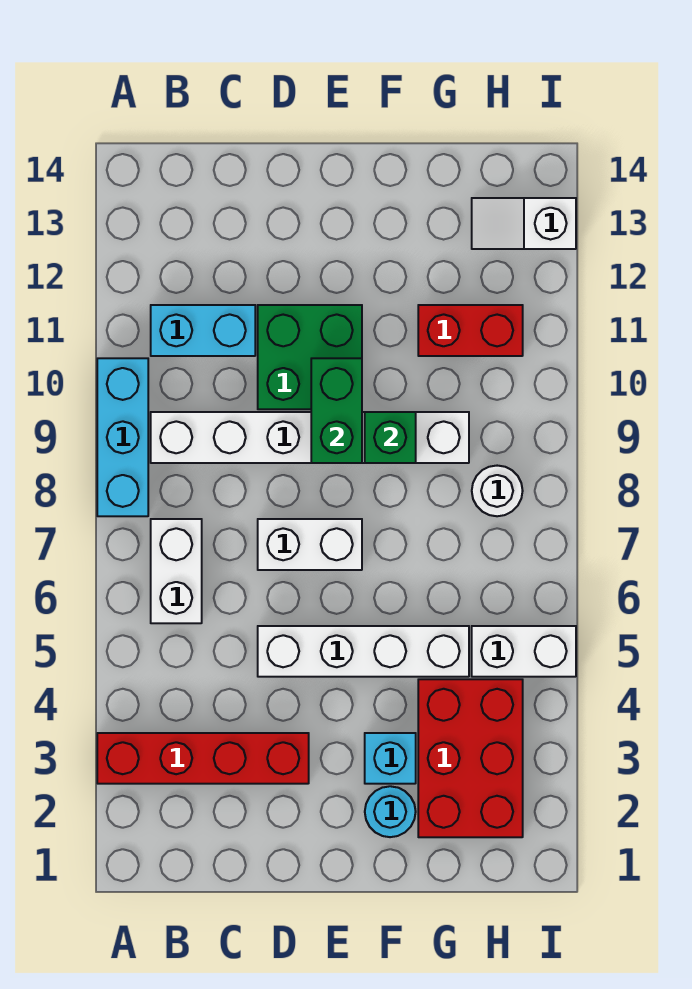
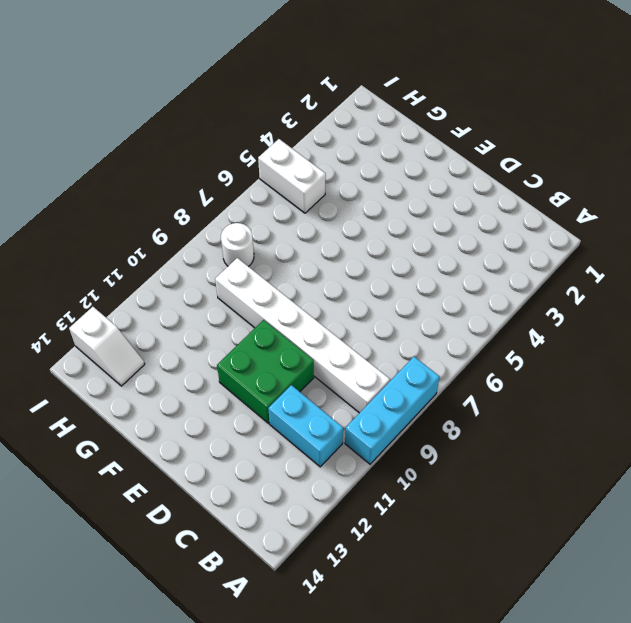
none -> red brick A3:D3 level 1
none -> white brick B6:B7 level 1
none -> white brick D5:G5 level 1

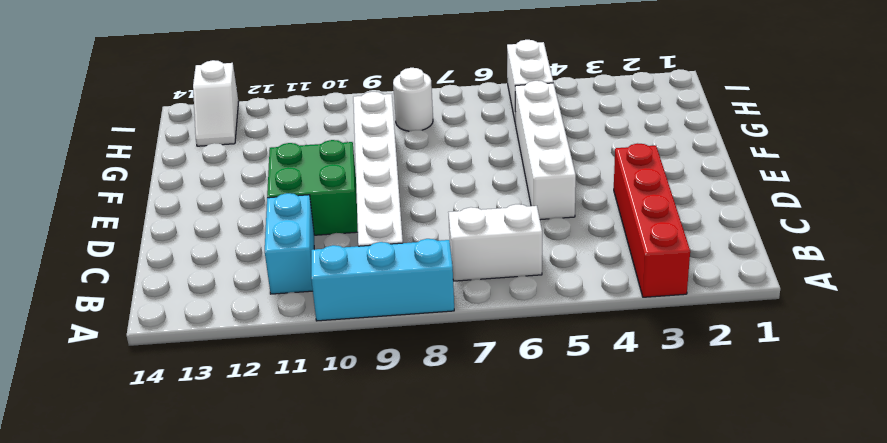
none -> white brick D7:E7 level 1
none -> cyan round brick F2 level 1
none -> cyan brick F3 level 1

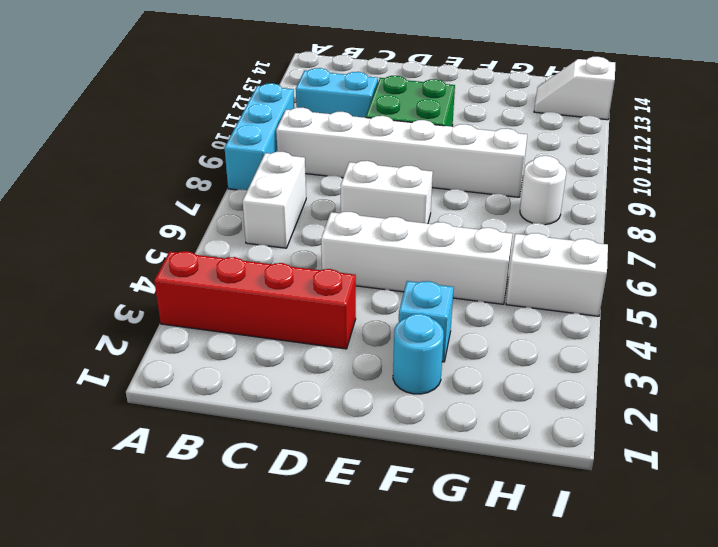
none -> red brick G2:H4 level 1
none -> red brick G11:H11 level 1
none -> green brick E9:E10 level 2

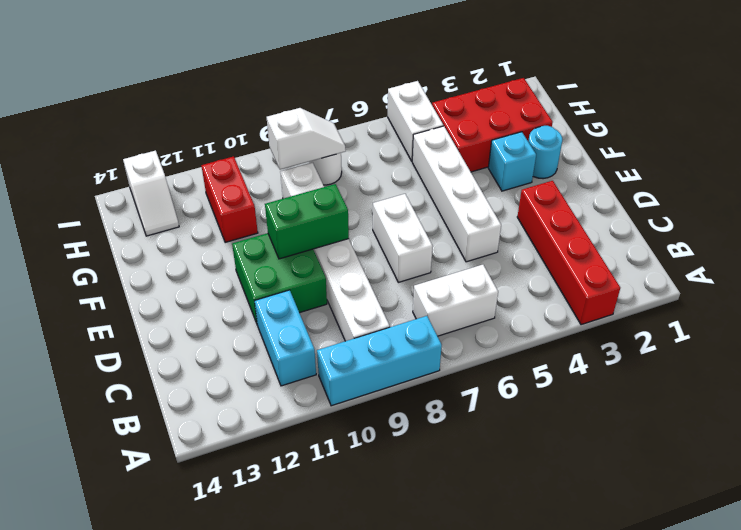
white slope H8:H9 level 2 top 9 -> none
none -> green brick F9 level 2

